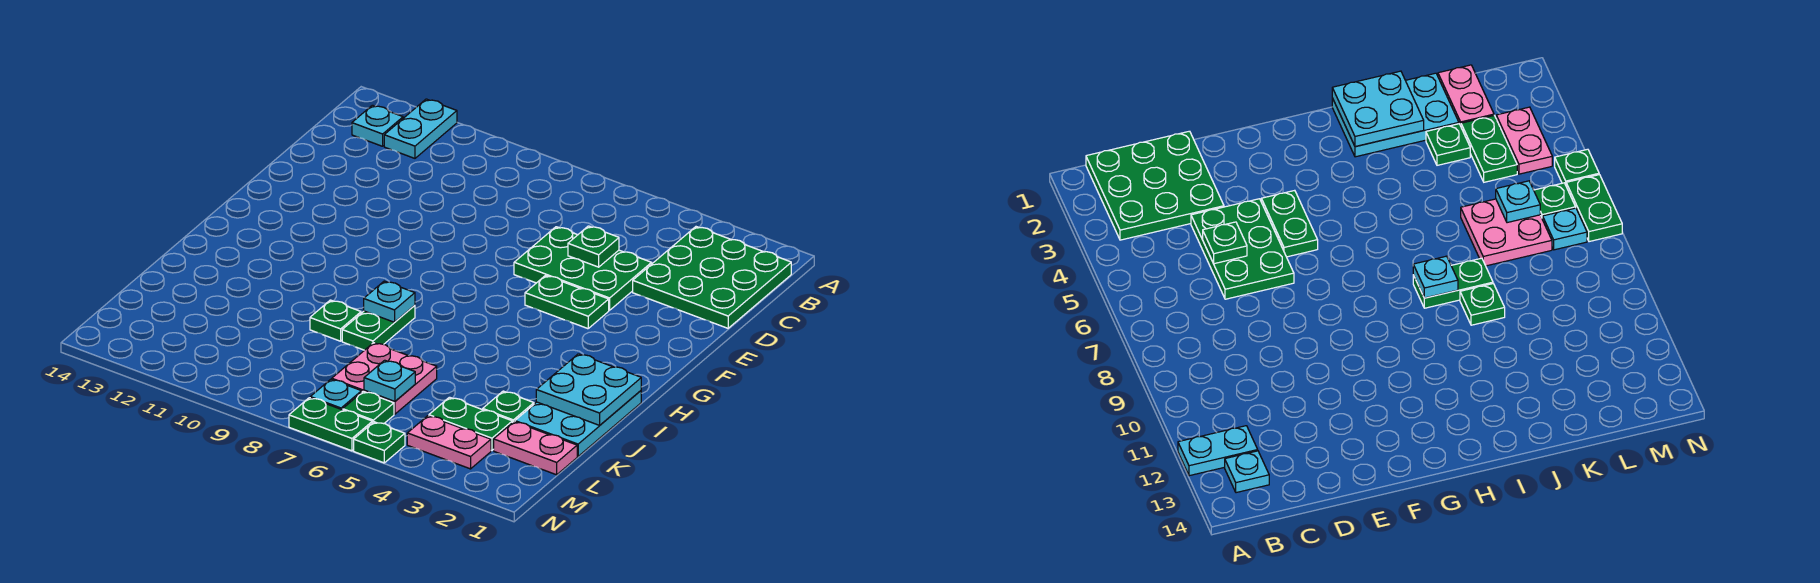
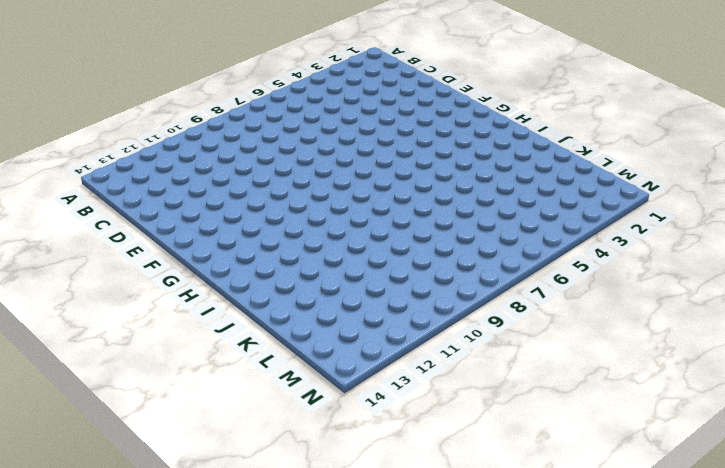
none -> cyan plate A12:B12 level 1
none -> green plate B1:D3 level 1
none -> cyan plate B13 level 1

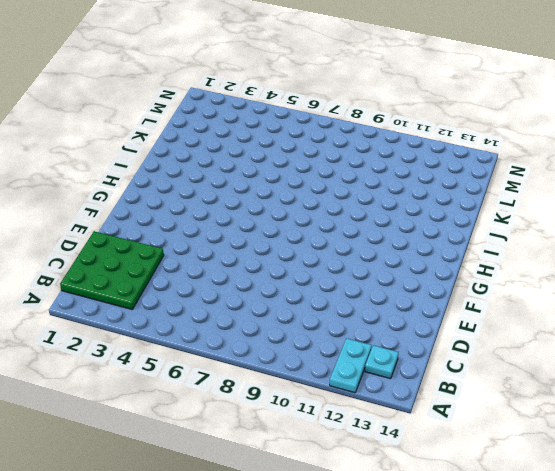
none -> green plate D4:E6 level 1
none -> green plate F4:F5 level 1
none -> cyan plate I1:K2 level 1

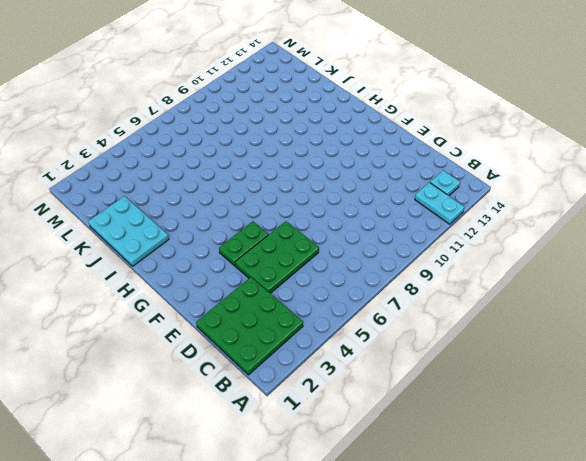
none -> green plate I8:J8 level 1
none -> green plate J9 level 1
none -> green plate K3 level 1

